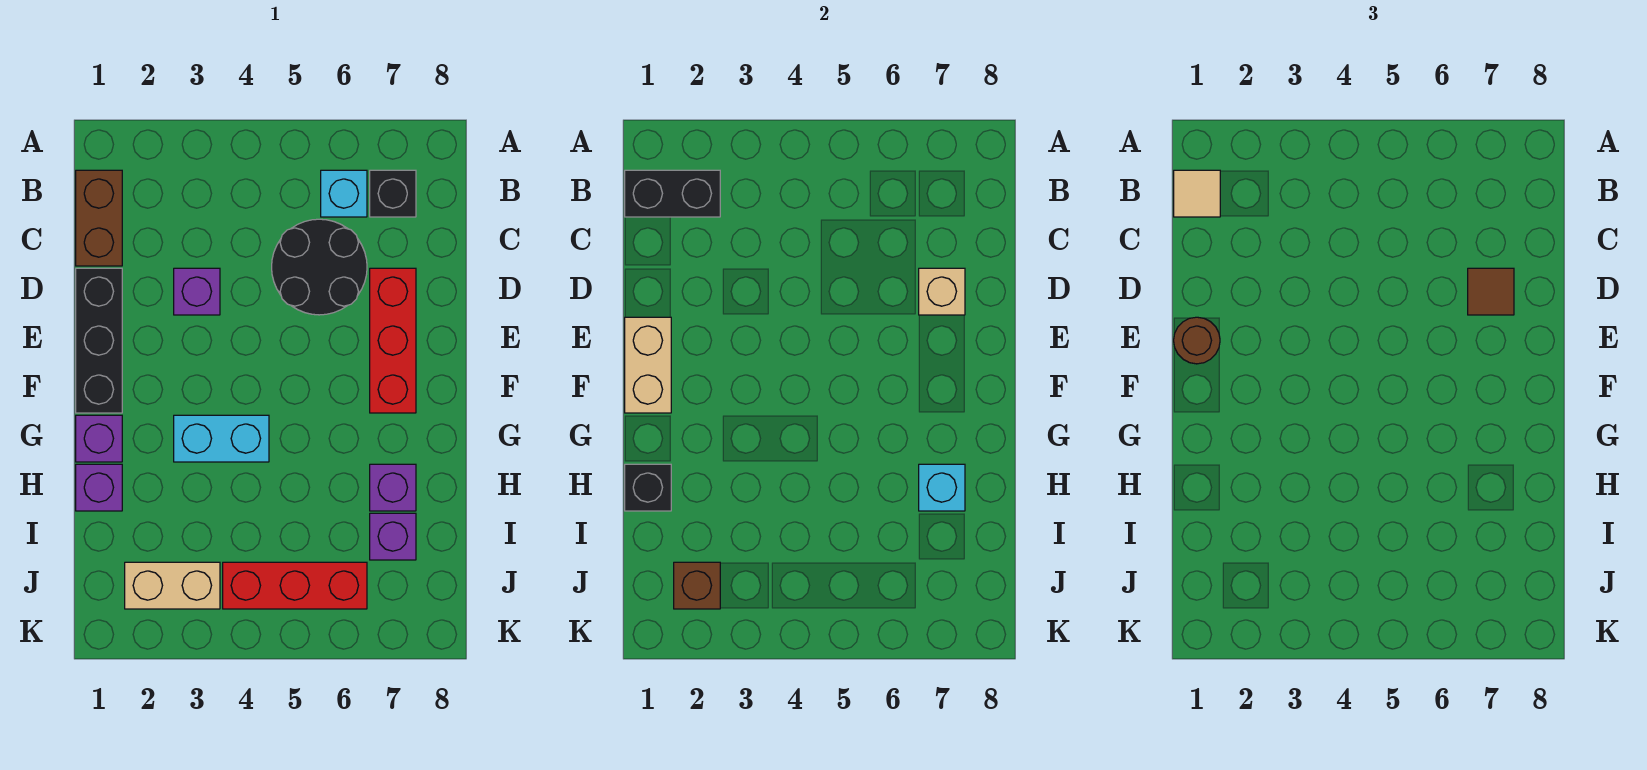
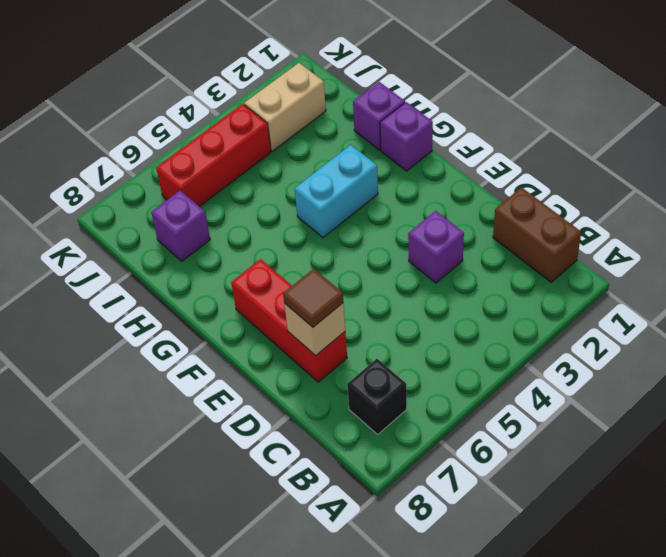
none -> cyan brick B6 level 1
none -> black round brick C5:D6 level 1
none -> black brick D1:F1 level 1

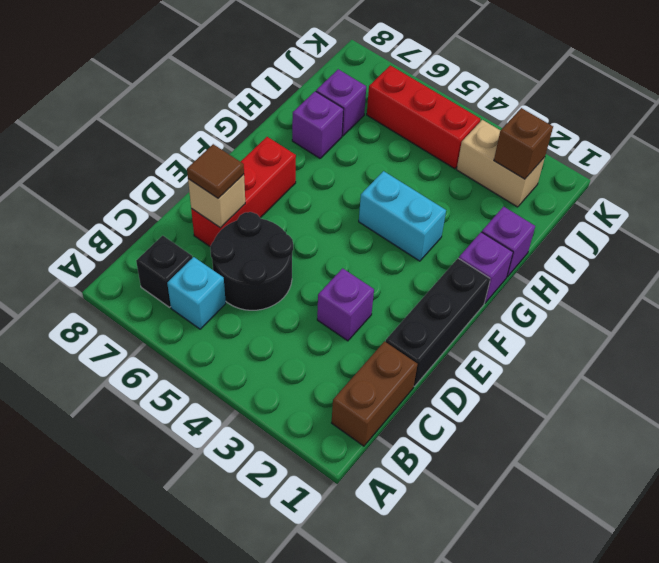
none -> black brick B1:B2 level 2
none -> tan brick E1:F1 level 2
none -> black brick H1 level 2

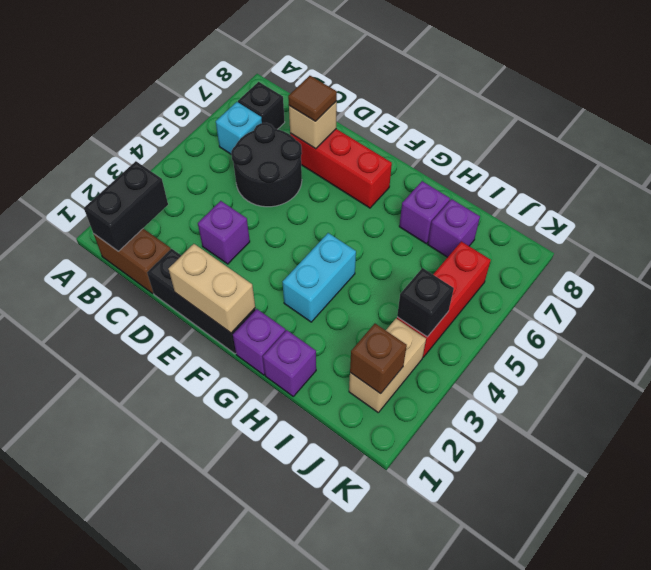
black brick J4 level 2 -> black brick H1 level 2
none -> cyan brick H7 level 2
none -> tan tile B1 level 3
none -> brown round brick E1 level 3

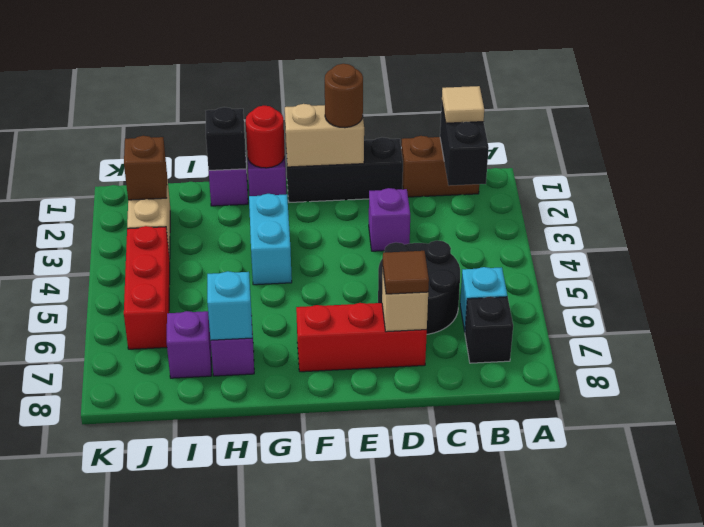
red round brick G1 level 2 -> none

